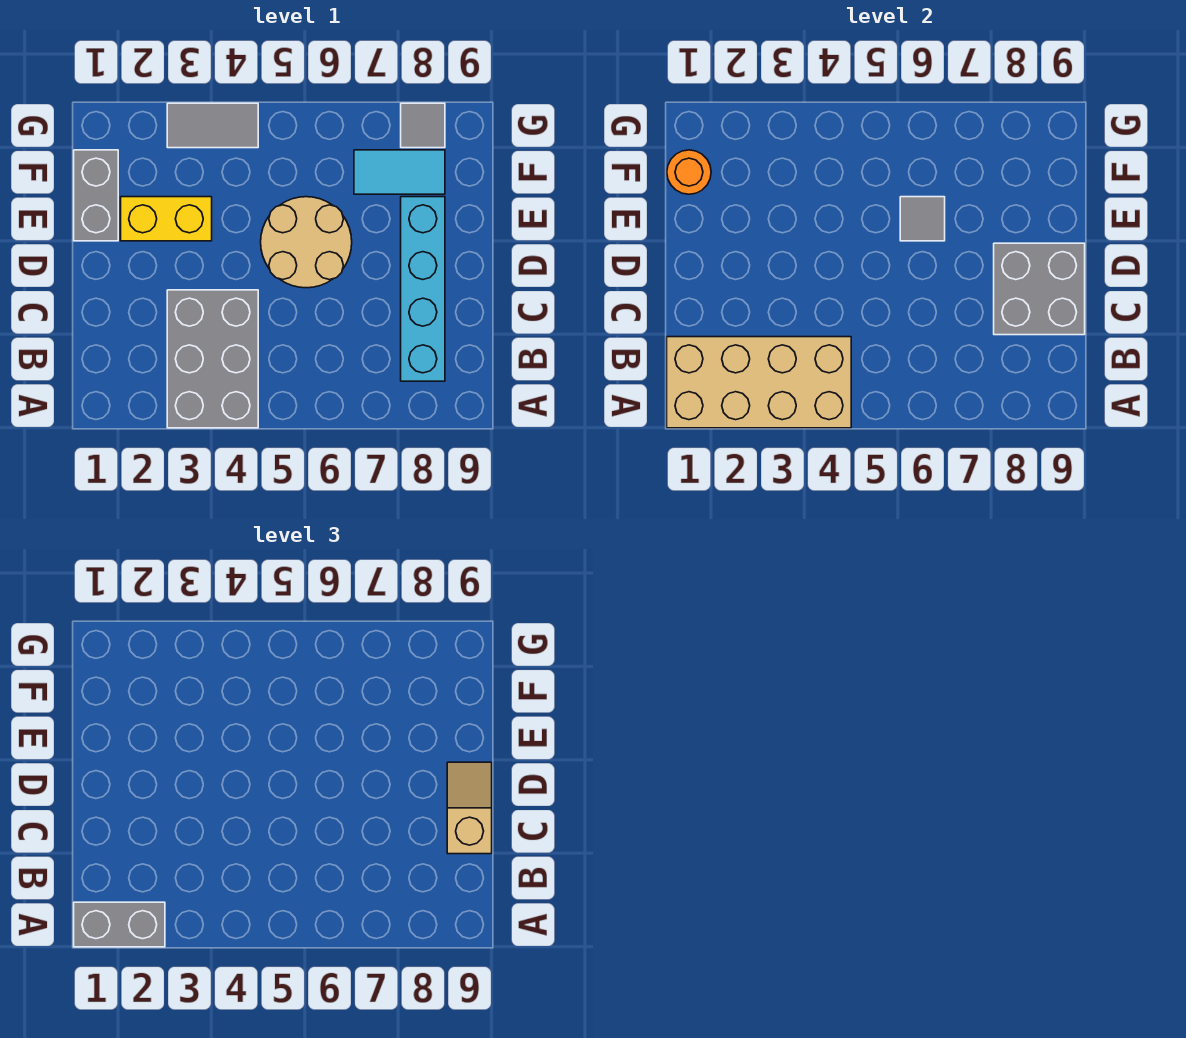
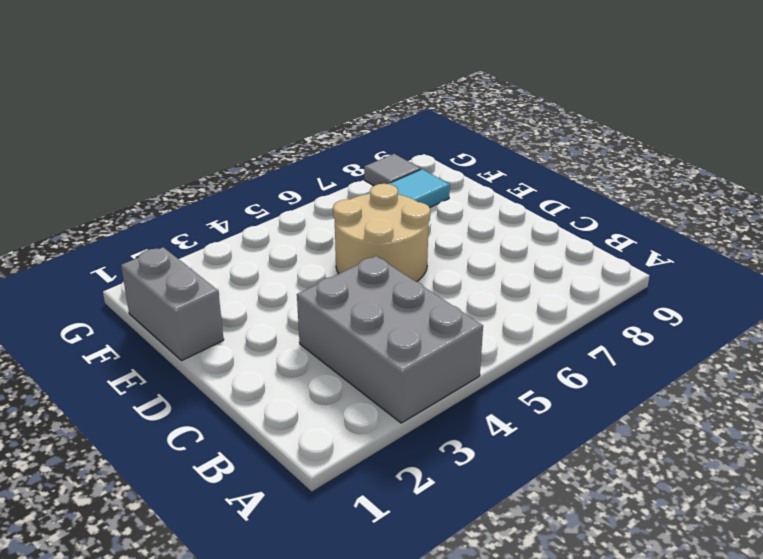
none -> cyan brick B8:E8 level 1
none -> yellow brick E2:E3 level 1
none -> grey tile G3:G4 level 1

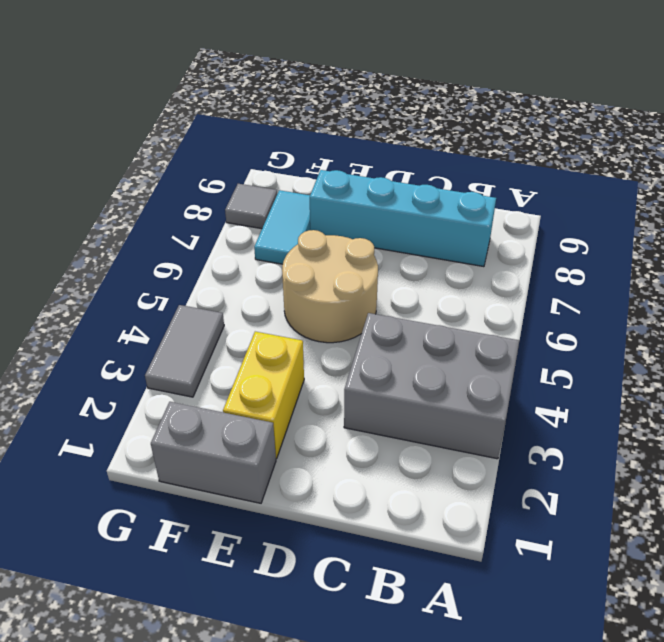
none -> tan brick A1:B4 level 2
none -> grey brick C8:D9 level 2
none -> grey tile E6 level 2

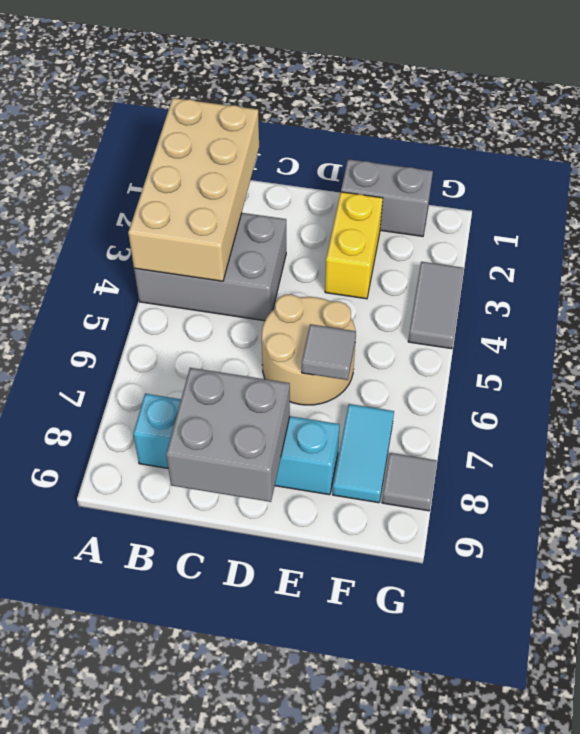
none -> orange round brick F1 level 2
none -> grey brick A1:A2 level 3
none -> tan slope C9:D9 level 3 top C

